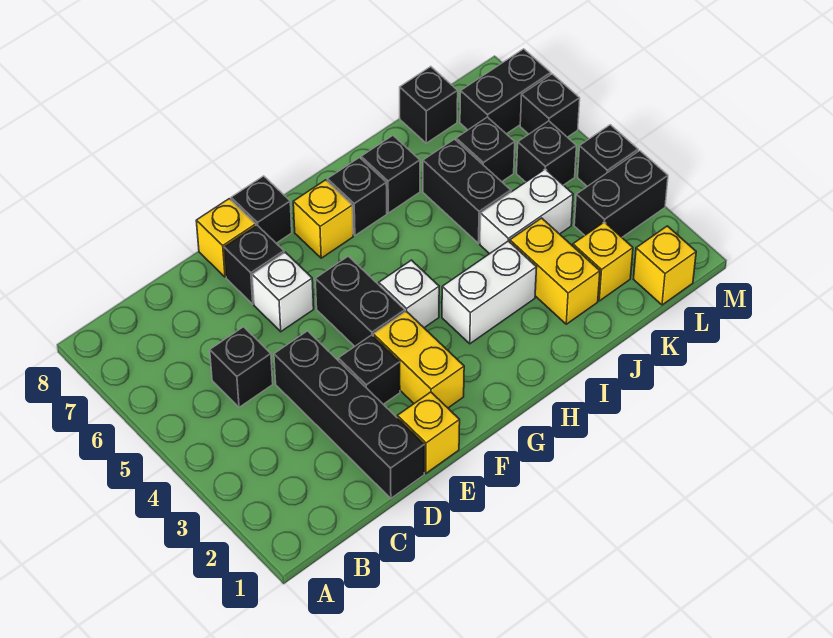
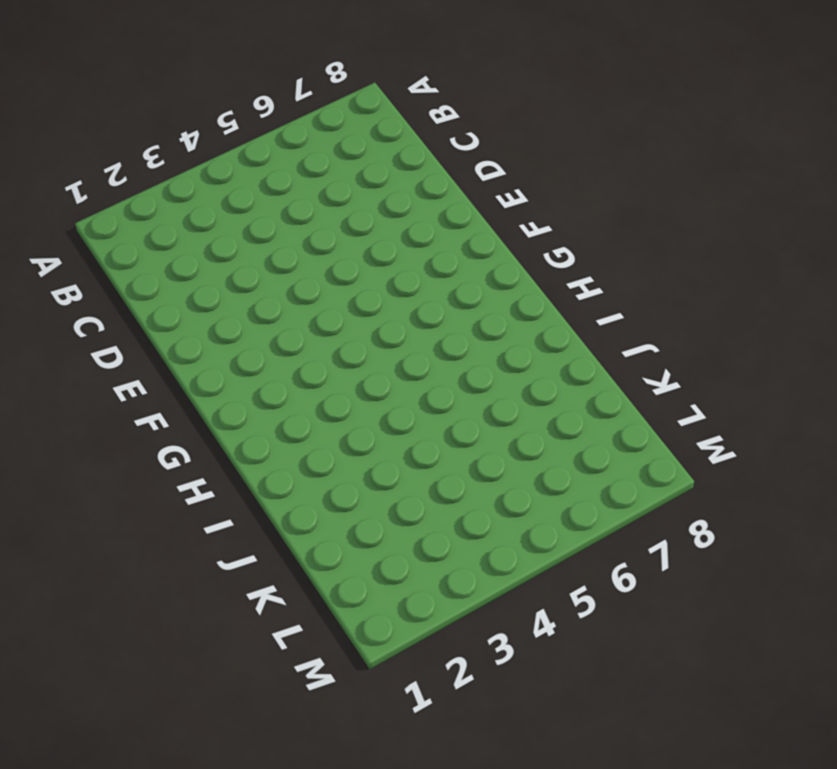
none -> black brick C5 level 1
none -> black brick D1:D4 level 1
none -> yellow brick E1 level 1

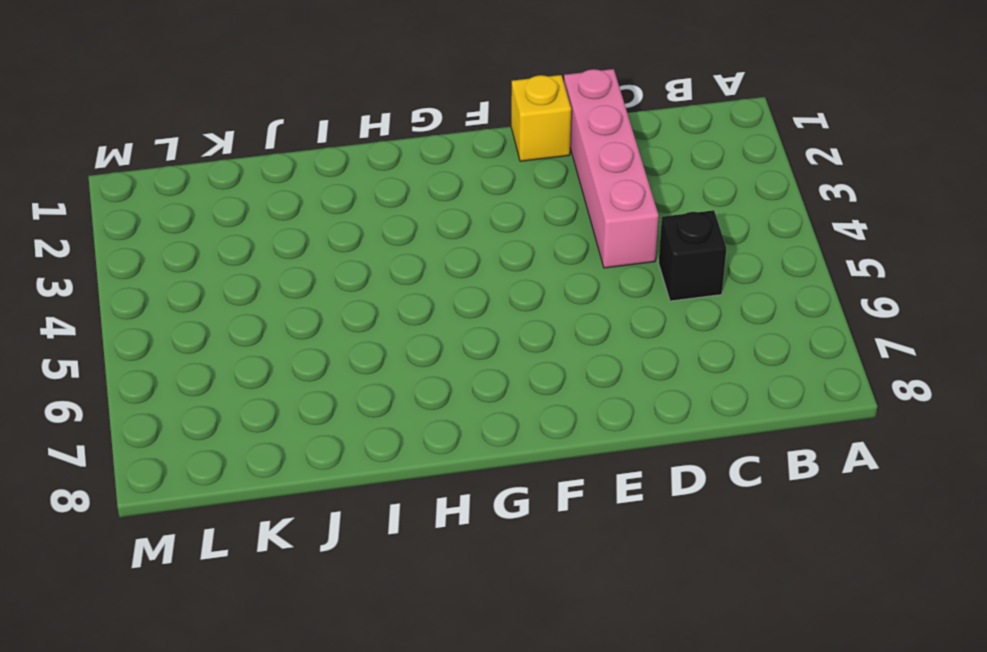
pink brick D1:D4 level 1 -> black brick D1:D4 level 1
none -> black brick E3 level 1
none -> white brick E6 level 1
none -> black brick E7 level 1

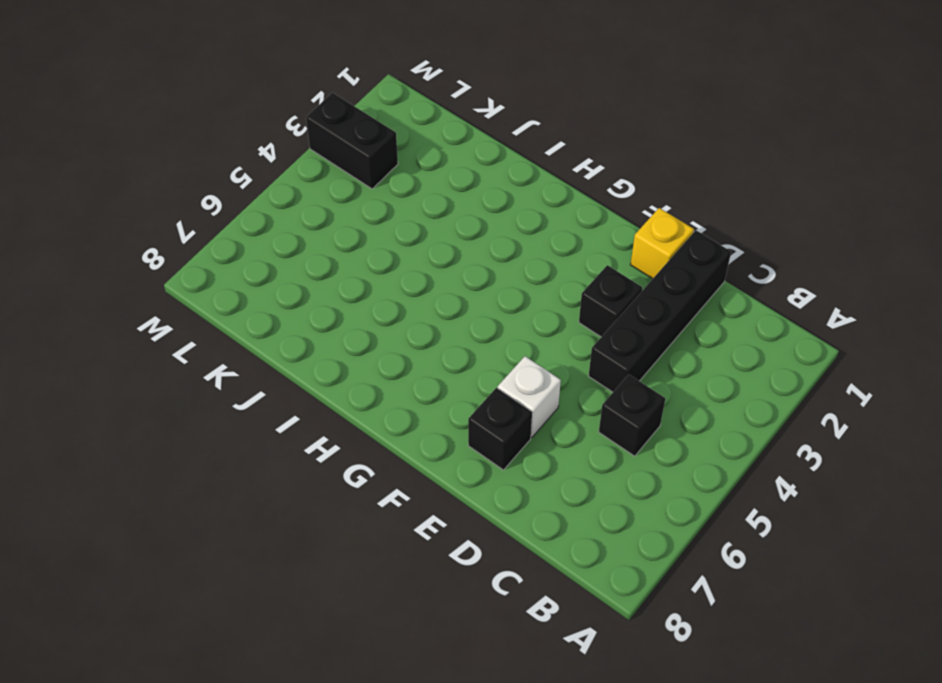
none -> yellow brick E8 level 1
none -> yellow brick F2:F3 level 1
none -> black brick F4:F5 level 1

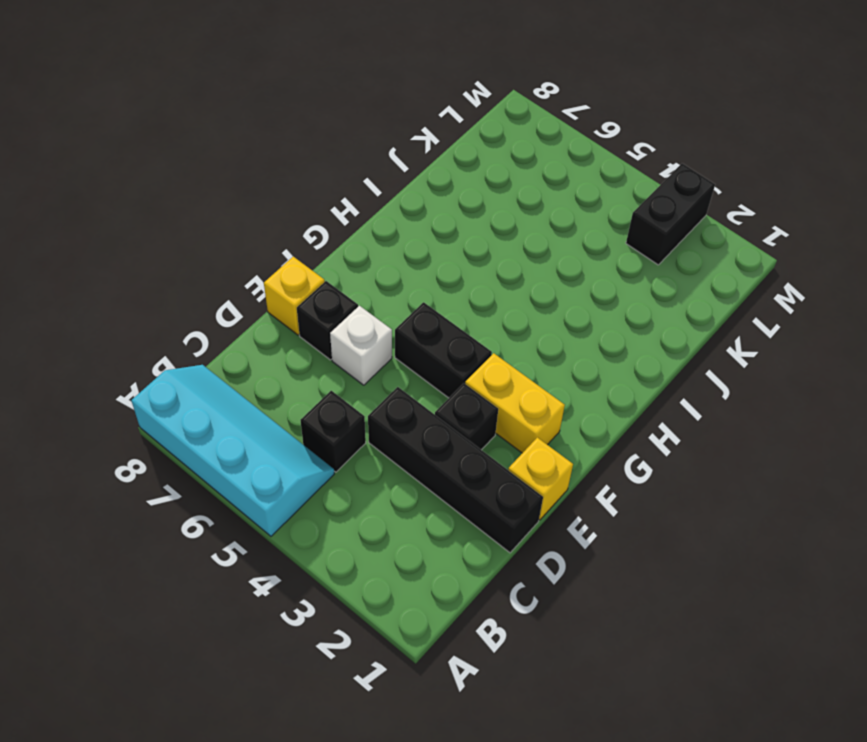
cyan slope A5:B8 level 1 top A -> none
none -> black brick F8 level 1
none -> white brick G4 level 1
none -> yellow brick G7 level 1

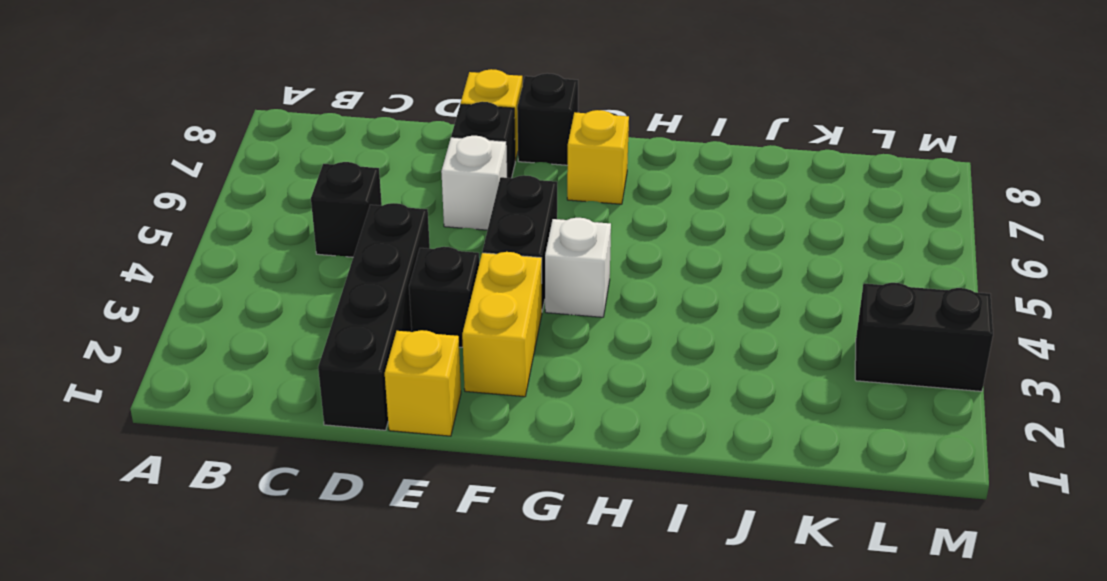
none -> white brick H3:I3 level 1
none -> black brick H7 level 1
none -> black brick I7 level 1

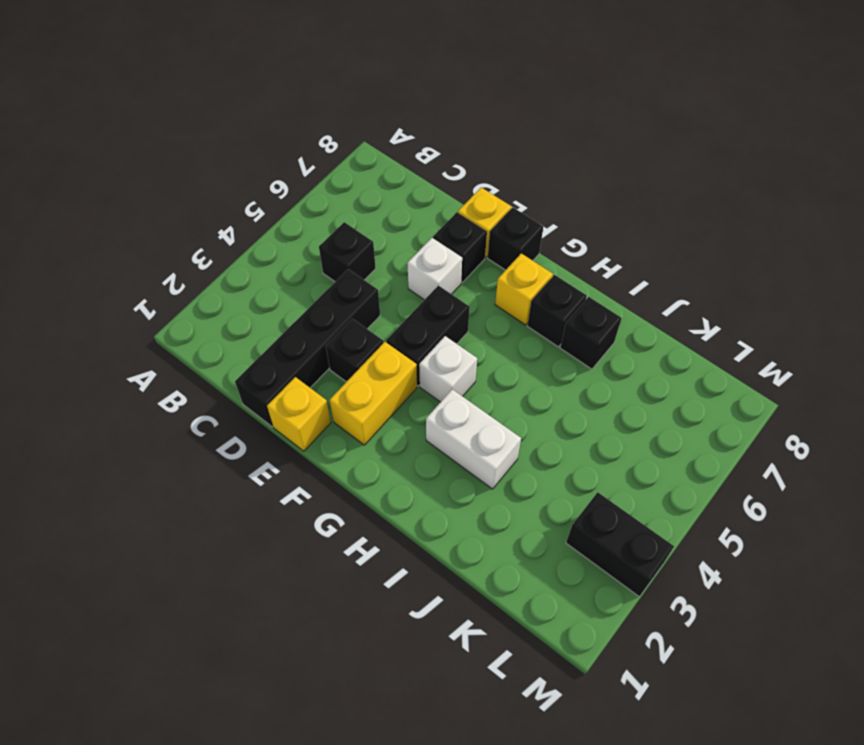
none -> yellow brick J2:J3 level 1
none -> white brick J4:K4 level 1
none -> black brick J5:J6 level 1

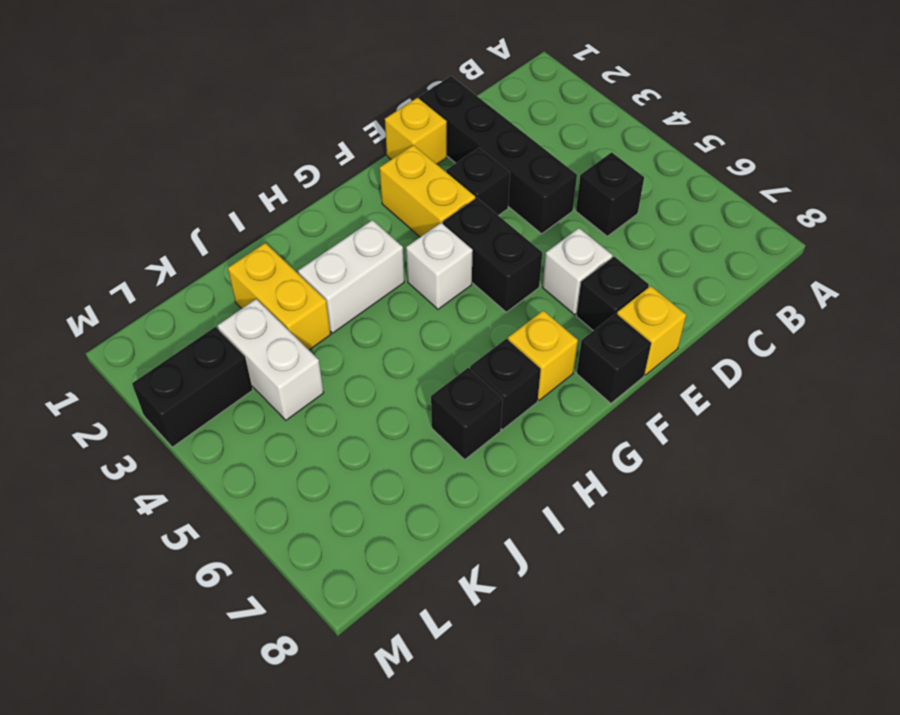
white brick K3:K4 level 1 -> white brick J4:K4 level 1
none -> black brick J5:J6 level 1
none -> yellow brick K2 level 1
none -> black brick K6 level 1

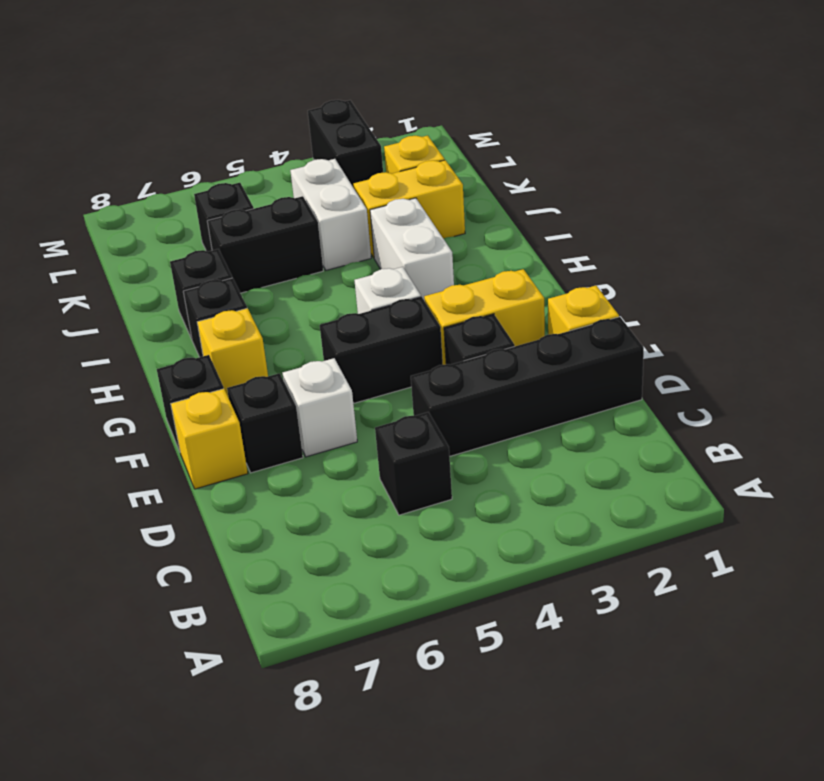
none -> black brick K8 level 1
none -> yellow brick L1 level 1
none -> black brick L5 level 1

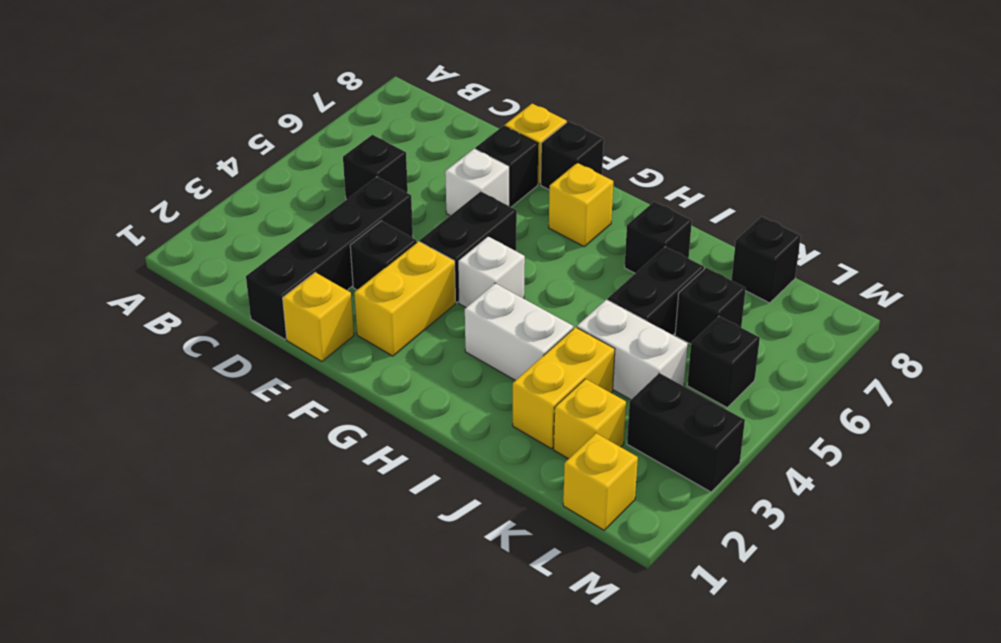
none -> black brick H7 level 1
none -> black brick L7:M7 level 1
none -> black brick M4 level 1

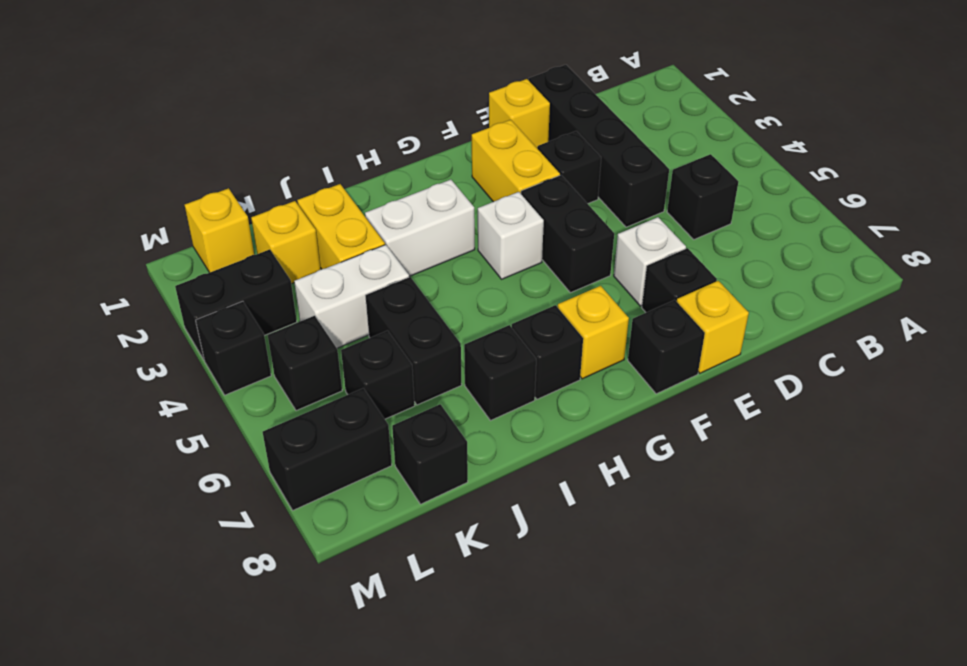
none -> black brick M6 level 1

